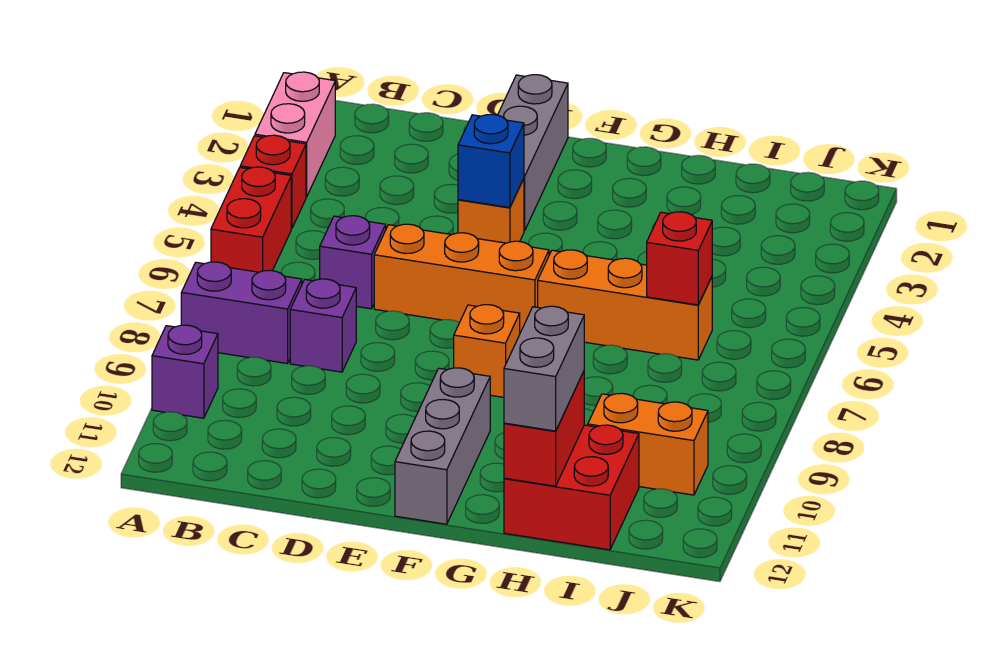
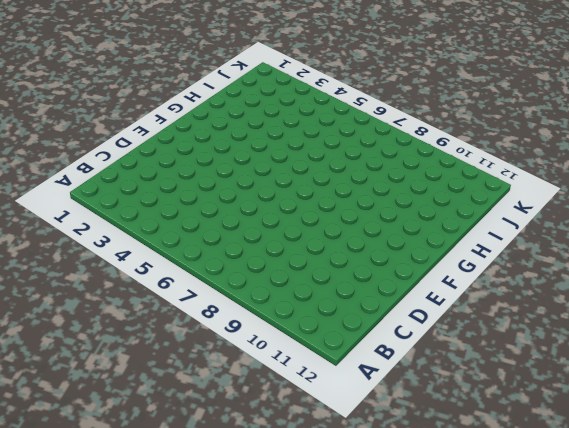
none -> pink brick A2:A3 level 1
none -> red brick A4 level 1
none -> red brick A5:A6 level 1

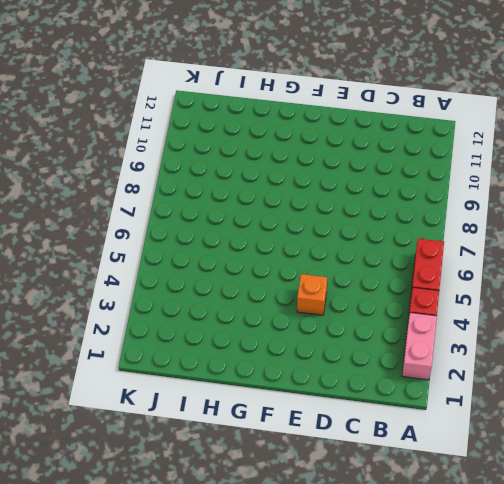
none -> purple brick A8:B8 level 1
none -> purple brick A10 level 1
none -> purple brick C6 level 1

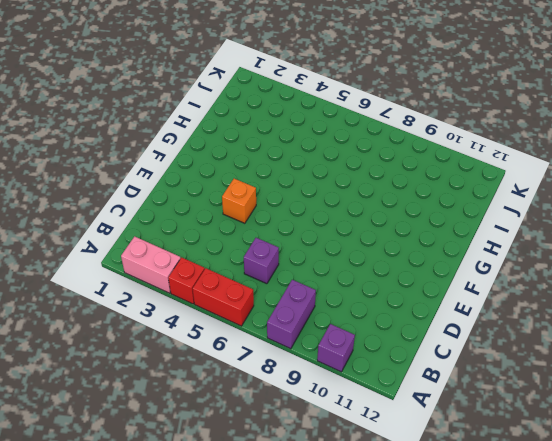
none -> purple brick C8 level 1
none -> orange brick D6:F6 level 1
none -> grey brick E1:E3 level 1

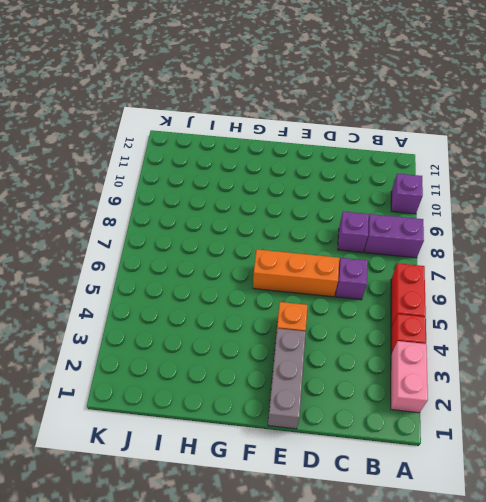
none -> orange brick F8 level 1
none -> grey brick F10:F12 level 1
none -> orange brick G6:I6 level 1

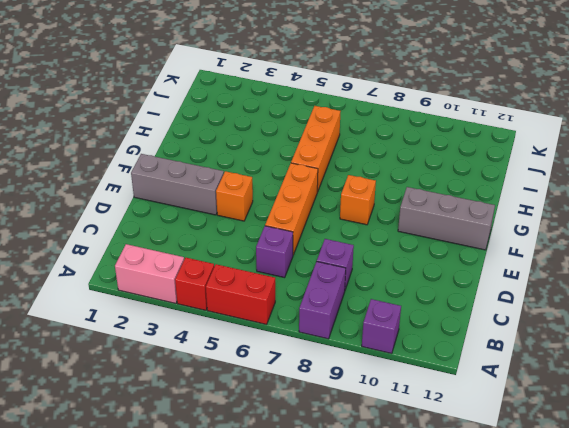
none -> red brick H11:I12 level 1
none -> orange brick I10:J10 level 1
none -> blue brick E4 level 2

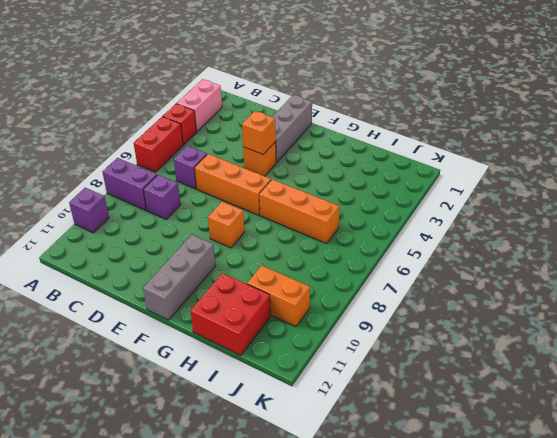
orange brick E4 level 2 -> blue brick E4 level 2
none -> red brick H11:H12 level 2
none -> red brick I6 level 2
none -> grey brick H11:H12 level 3

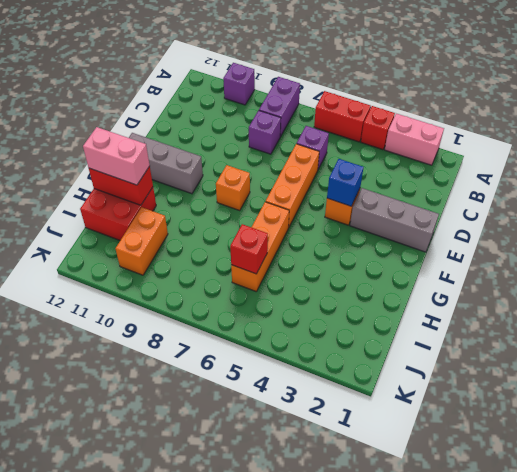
pink brick H11:H12 level 3 -> grey brick H11:H12 level 3

